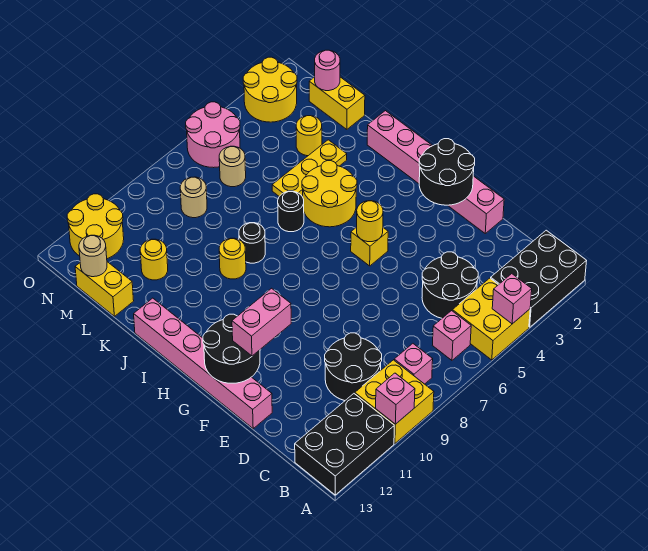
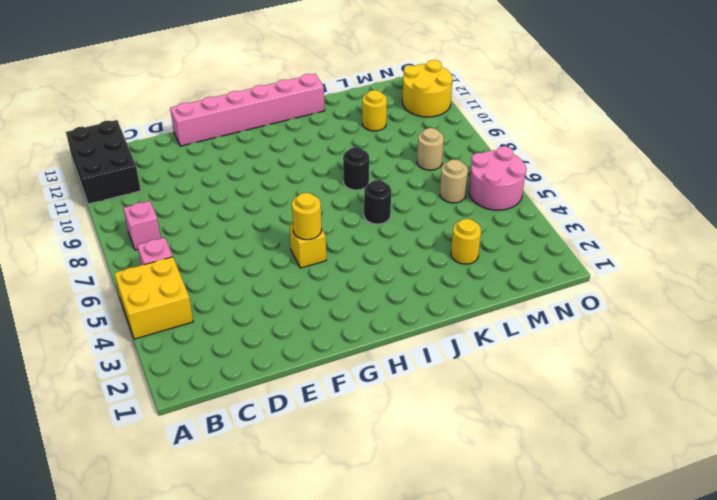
none -> black brick A1:B3 level 1
none -> yellow brick A9:B10 level 1
none -> black round brick C4:D5 level 1
none -> black round brick C9:D10 level 1

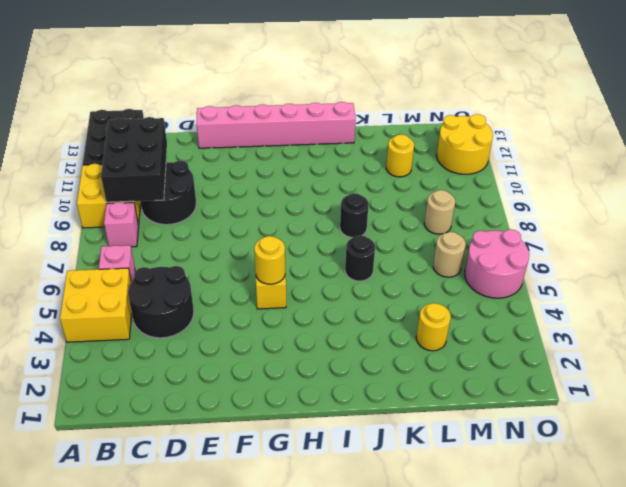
black brick B9:C11 level 2 -> black brick A1:B3 level 1
none -> pink brick E1:J1 level 1
none -> yellow round brick I4:J5 level 1
none -> yellow round brick J9 level 1
none -> yellow plate K3:K5 level 1

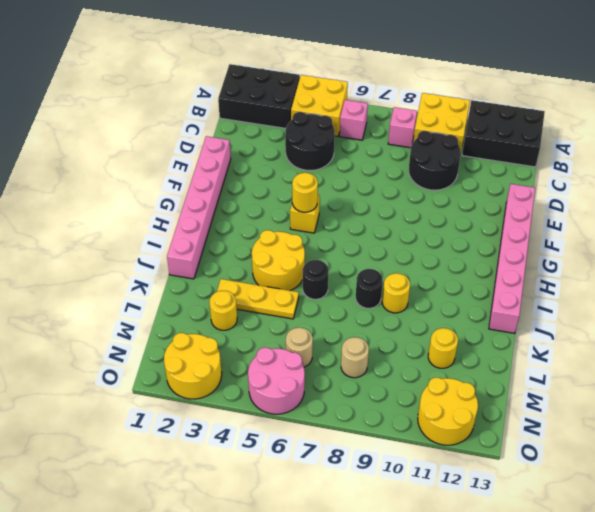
none -> yellow brick L1:M1 level 1
none -> yellow brick L13:M13 level 1
none -> pink brick A4 level 2
none -> pink brick A10 level 2

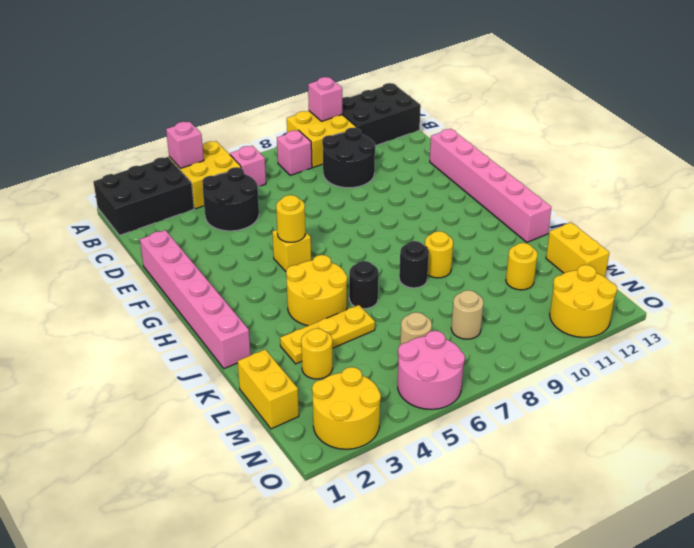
none -> black round brick F1:G2 level 2
none -> black round brick F12:G13 level 2
none -> pink round brick M1 level 2
none -> tan round brick M13 level 2

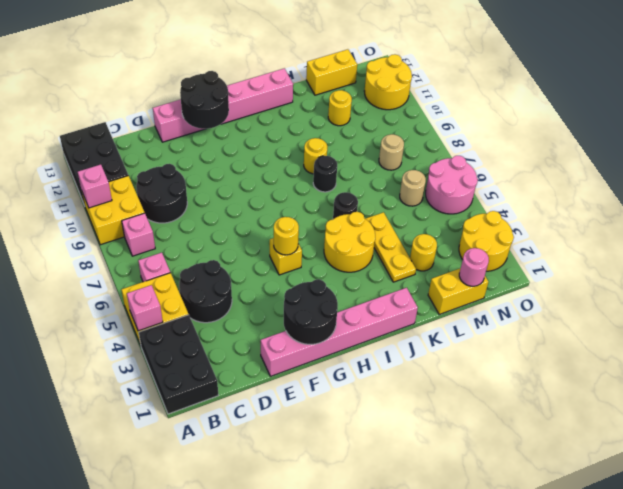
none -> tan round brick M13 level 2
none -> pink brick F11:F12 level 3

